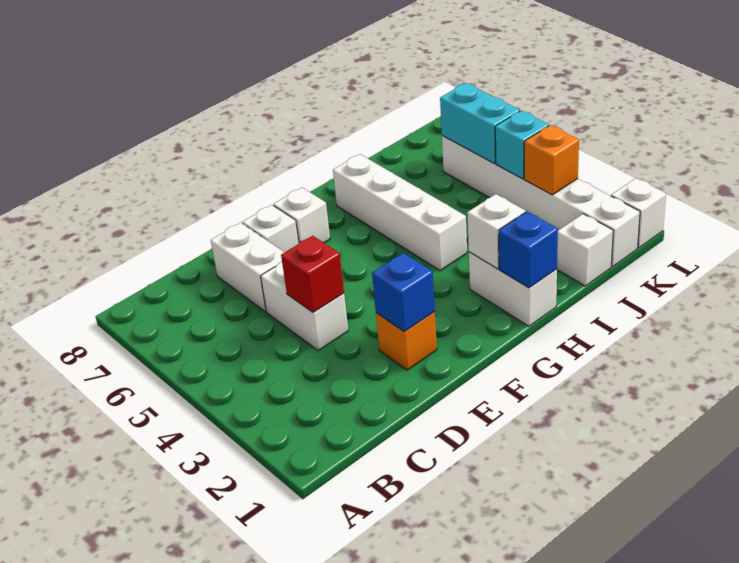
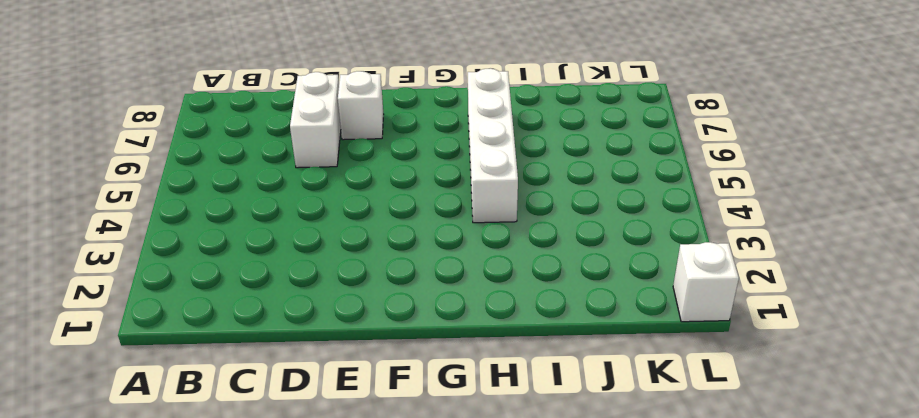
none -> white brick D4:D5 level 1
none -> orange brick E2 level 1
none -> white brick F7 level 1

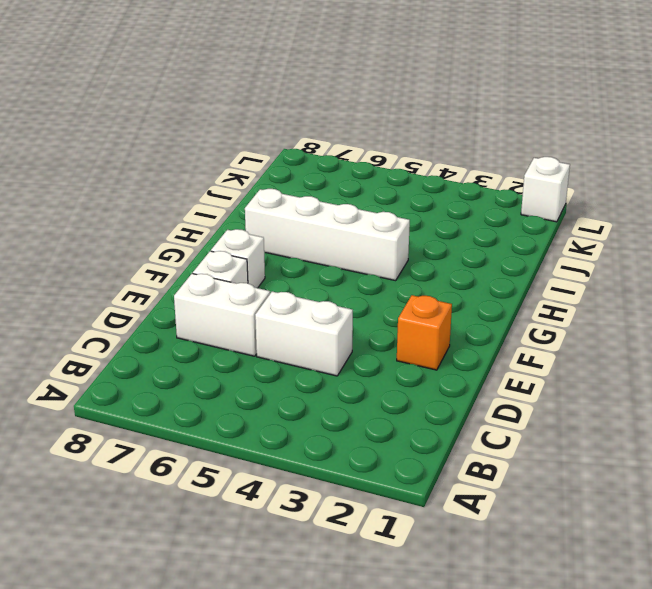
none -> white brick H1:H2 level 1
none -> white brick J1 level 1
none -> white brick K1:K6 level 1

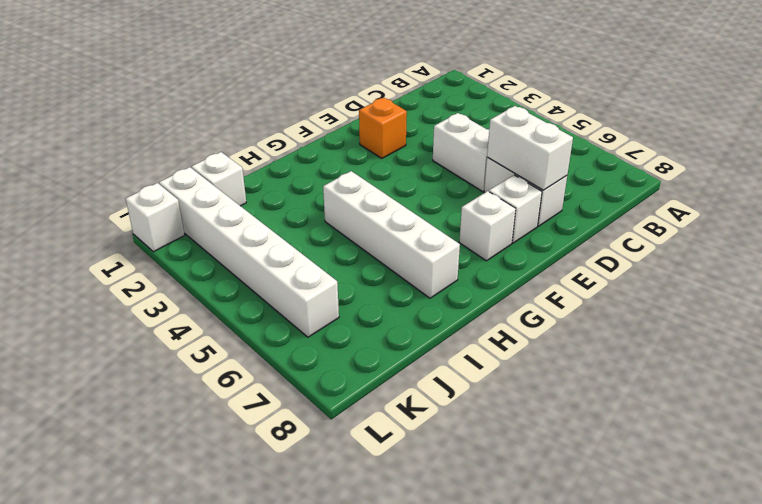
white brick D6:D7 level 2 -> white brick H1:H2 level 1
none -> red brick D4 level 2
none -> blue brick E2 level 2
none -> blue brick H1 level 2

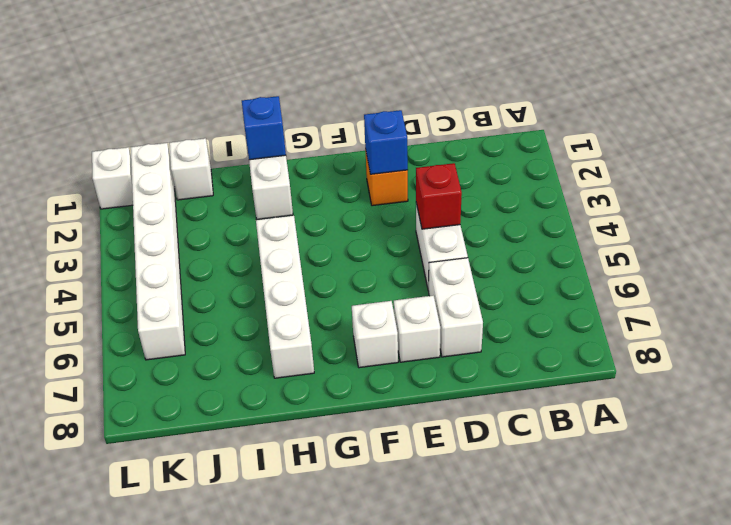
none -> white brick H2 level 2
none -> orange brick K3 level 2
none -> cyan brick K4 level 2

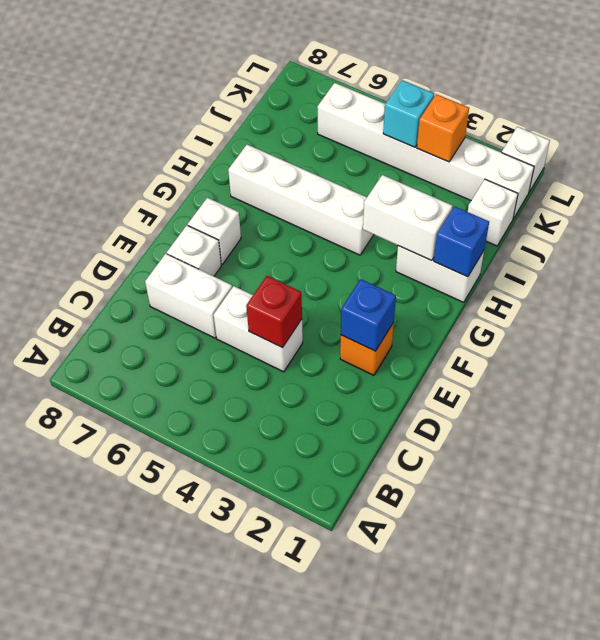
white brick H2:H3 level 2 -> white brick H2 level 2
none -> cyan brick K5:K6 level 2

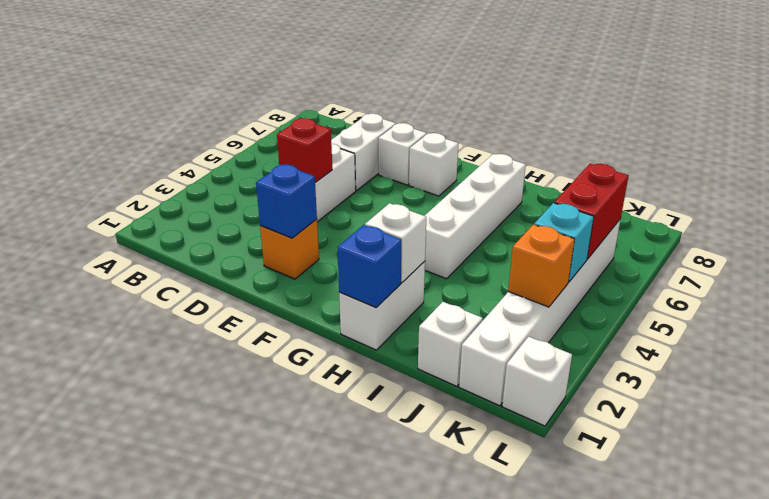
red brick K5:K6 level 2 -> cyan brick K5:K6 level 2

